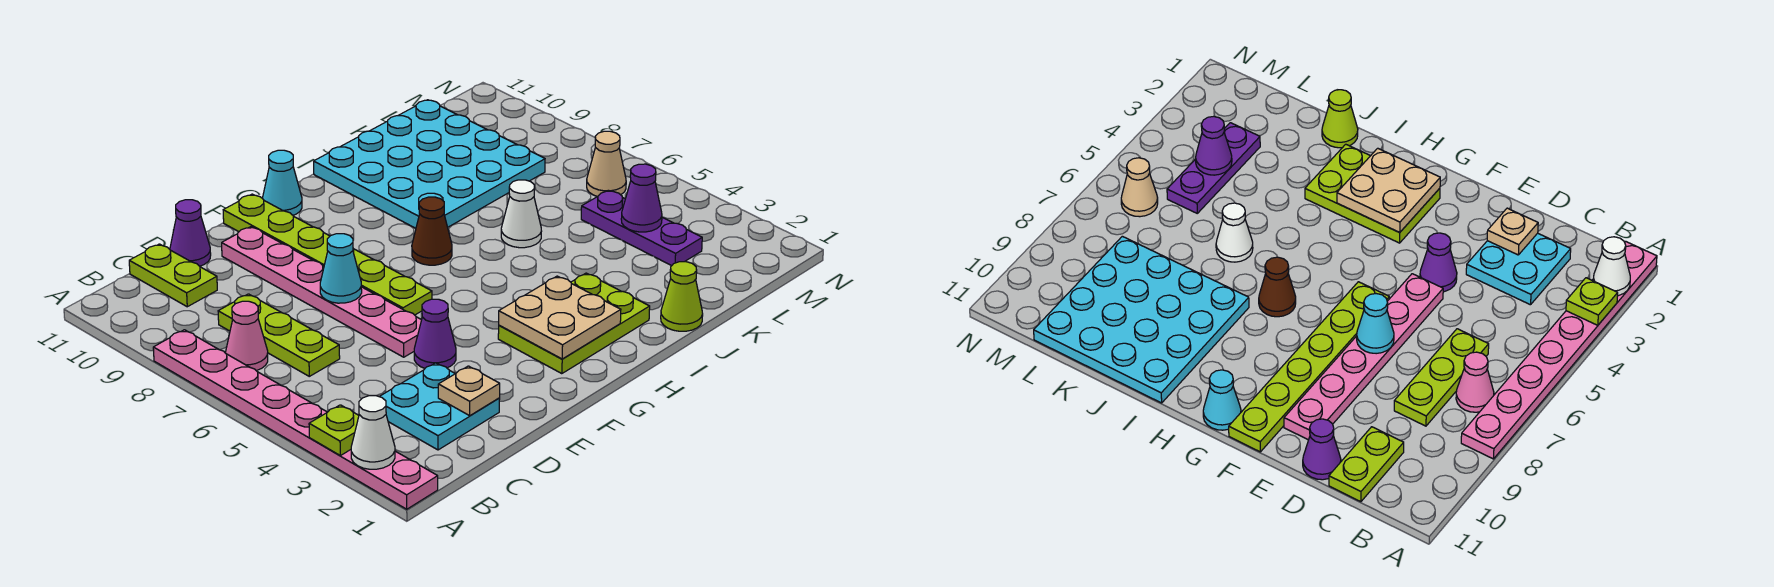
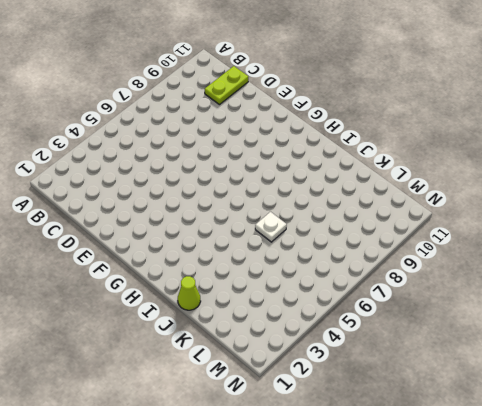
white plate J6 level 1 -> white cone J6 level 1
none -> pink plate A1:A8 level 1
none -> pink cone B7 level 1
none -> cyan plate C2:D3 level 1

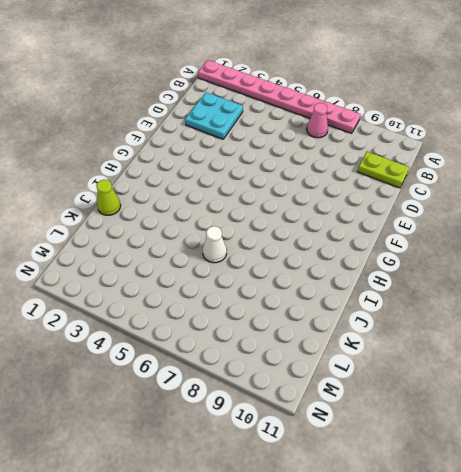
none -> lime plate C6:C8 level 1
none -> purple cone D11 level 1
none -> purple cone E4 level 1

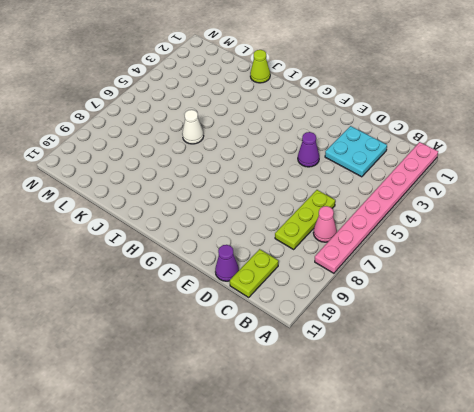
none -> pink plate E5:E10 level 1
none -> lime plate F6:F11 level 1
none -> lime plate G2:I3 level 1

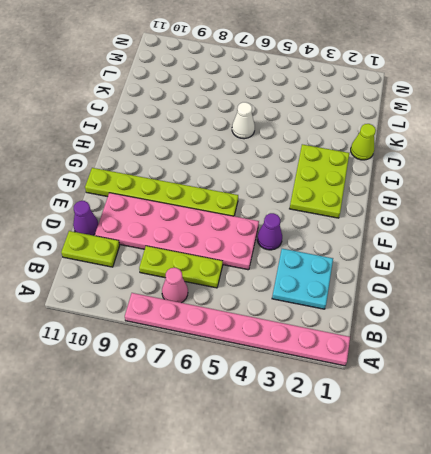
pink plate D5:E10 level 1 -> pink plate E5:E10 level 1
none -> cyan cone G11 level 1
none -> brown cone H7 level 1
none -> cyan plate I8:L11 level 1

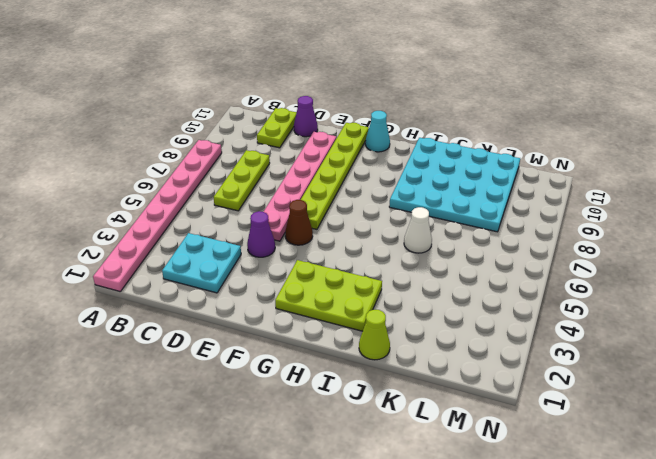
brown cone F5 level 1 -> brown cone H7 level 1
none -> pink cone B7 level 1
none -> purple plate L3:L5 level 1
none -> tan cone M6 level 1

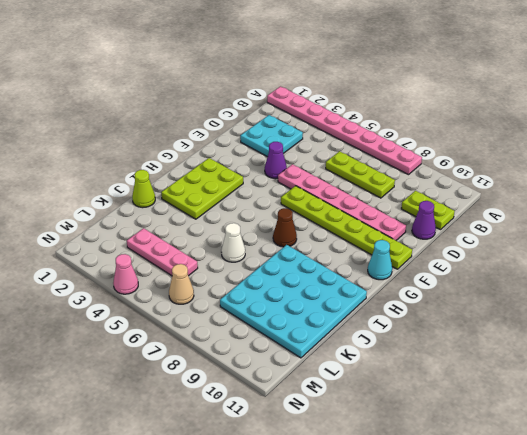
pink plate L3:L5 level 1 -> purple plate L3:L5 level 1
pink cone N4 level 1 -> pink cone B7 level 1
none -> white cone A2 level 2
none -> lime plate A3 level 2
none -> tan plate D2 level 2

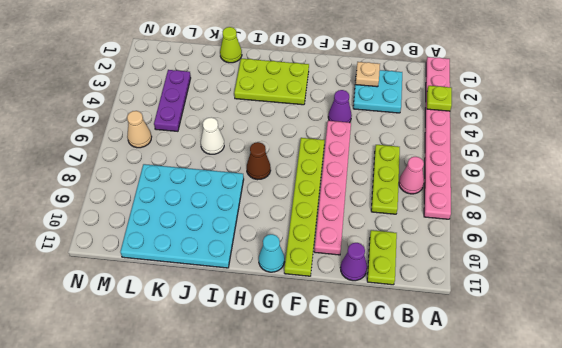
none -> white cone A2 level 2
none -> cyan cone E7 level 2
none -> tan plate G2:H3 level 2

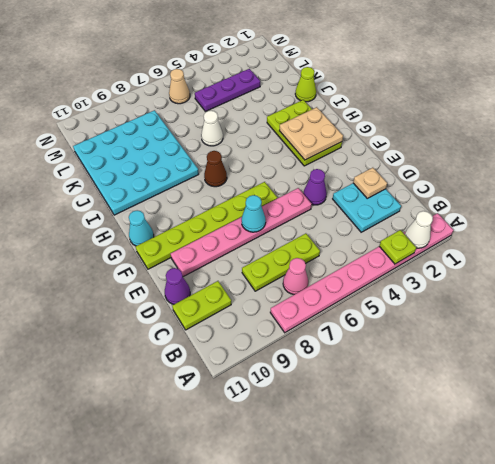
none -> purple cone L4 level 2

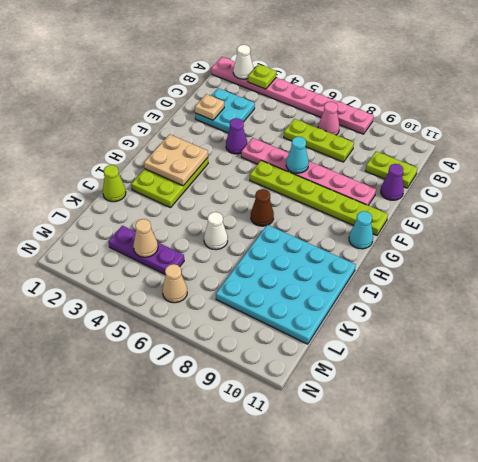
tan cone L4 level 2 -> purple cone L4 level 2

